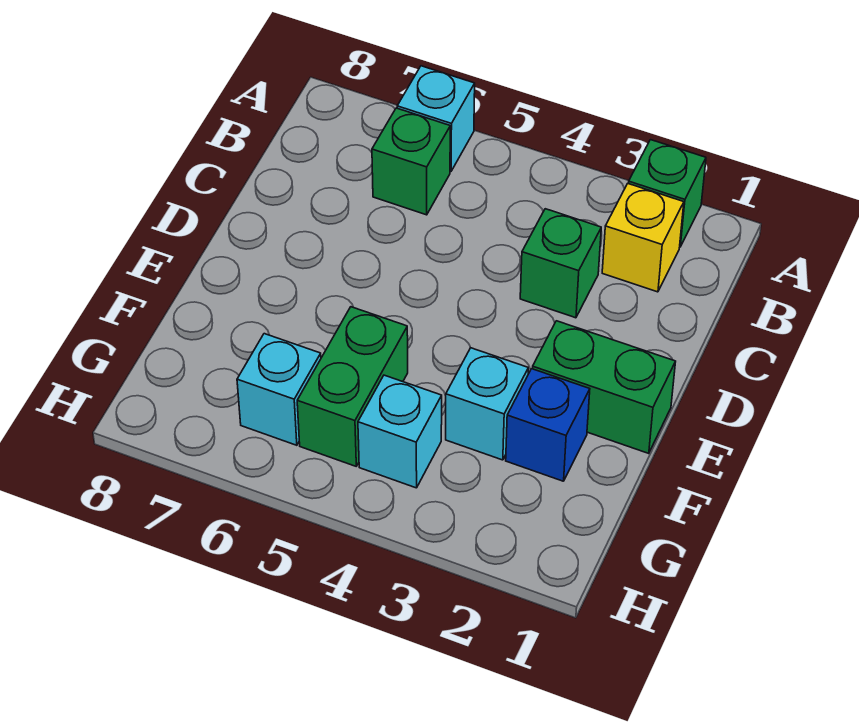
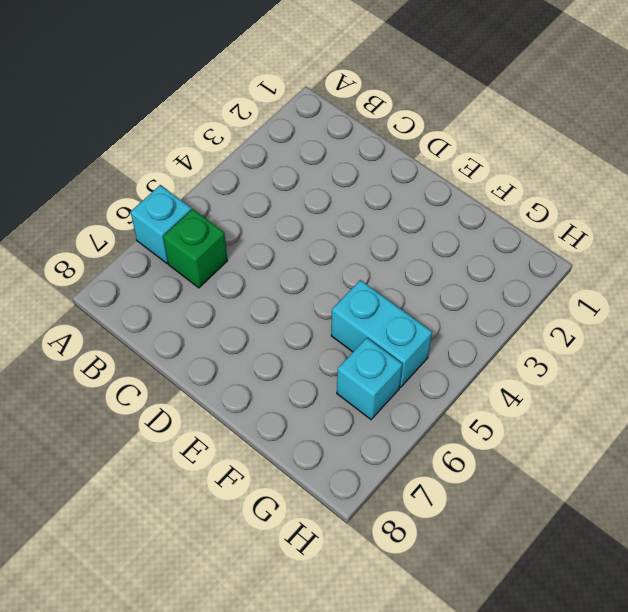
cyan brick F5:G5 level 1 -> green brick F5:G5 level 1
none -> green brick A2 level 1
none -> yellow brick B2 level 1

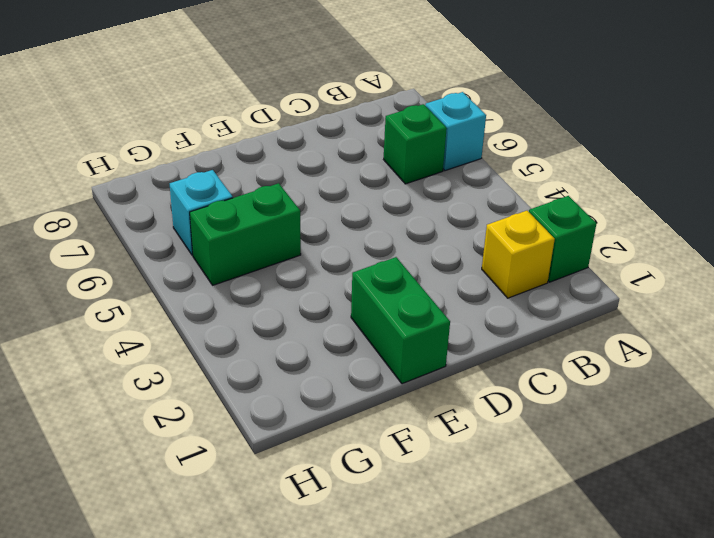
none -> green brick C3 level 1
none -> blue brick F2 level 1

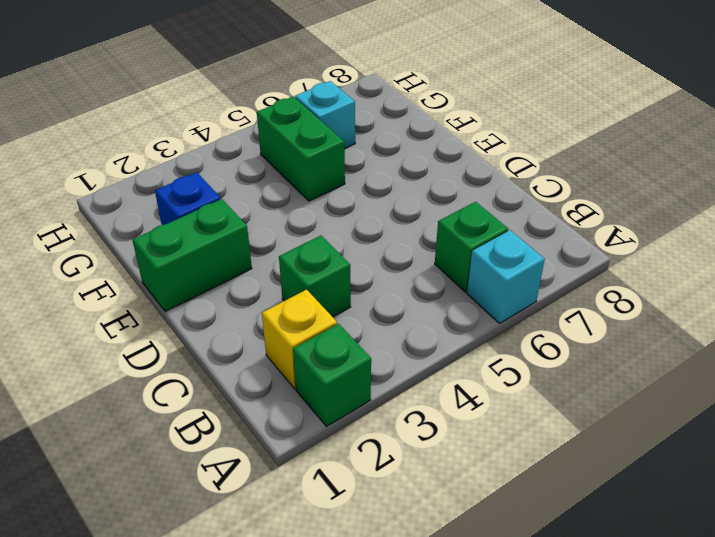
none -> cyan brick F3 level 1
none -> cyan brick G4 level 1

